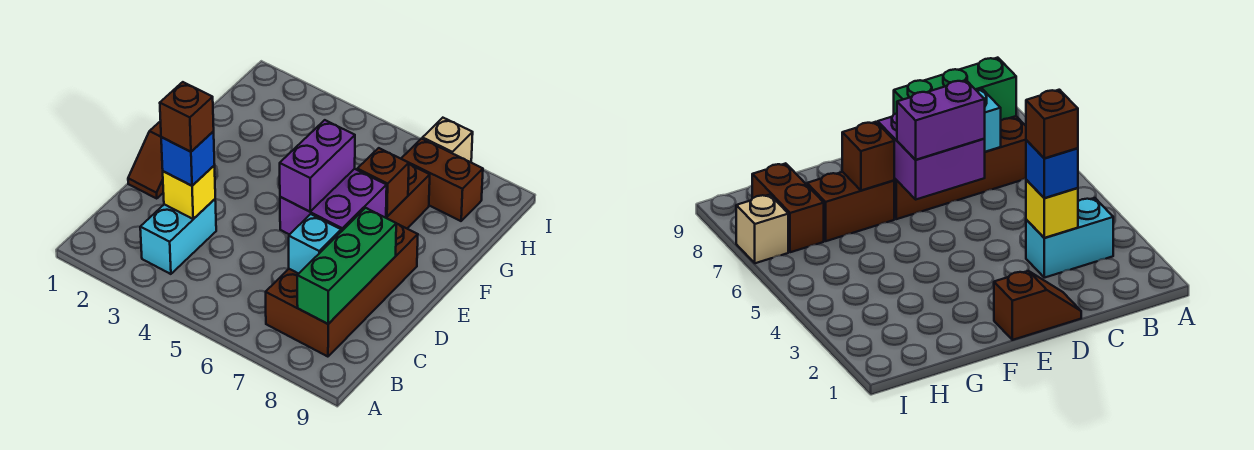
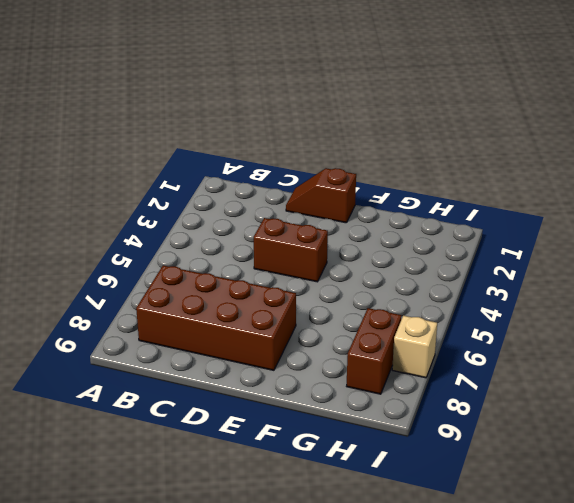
brown brick D4:E4 level 1 -> brown brick F7:G7 level 1
none -> cyan brick B3:C3 level 1
none -> green brick B8:D8 level 2
none -> yellow brick C3 level 2

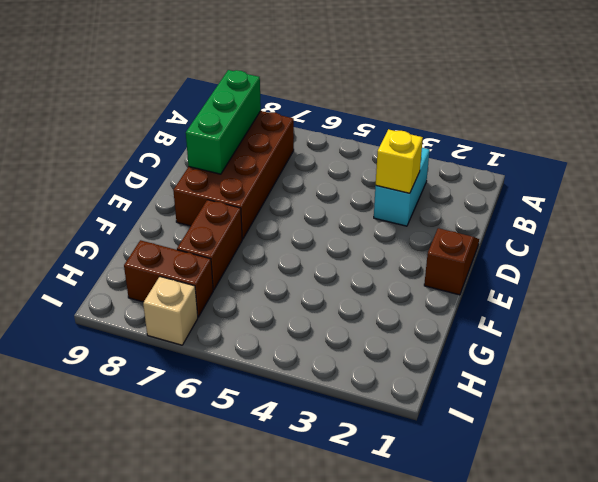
none -> cyan brick C7 level 2
none -> purple brick D6:E7 level 2
none -> brown brick F7 level 2

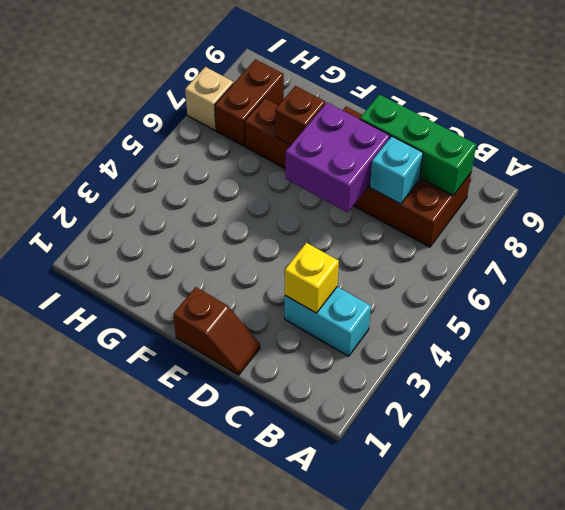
none -> blue brick C3 level 3
none -> purple brick D6:E6 level 3
none -> brown brick C3 level 4

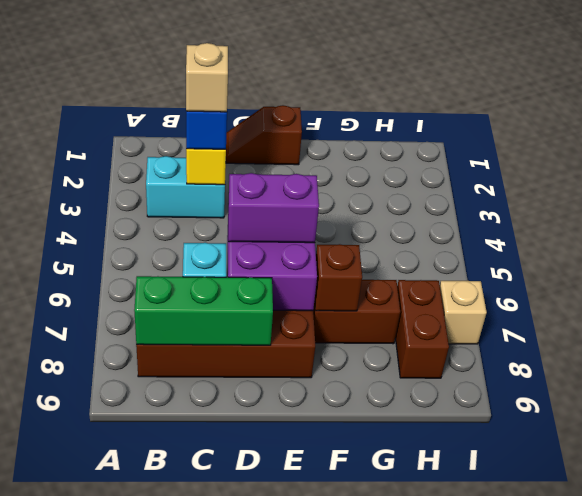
tan brick C3 level 4 -> brown brick C3 level 4

